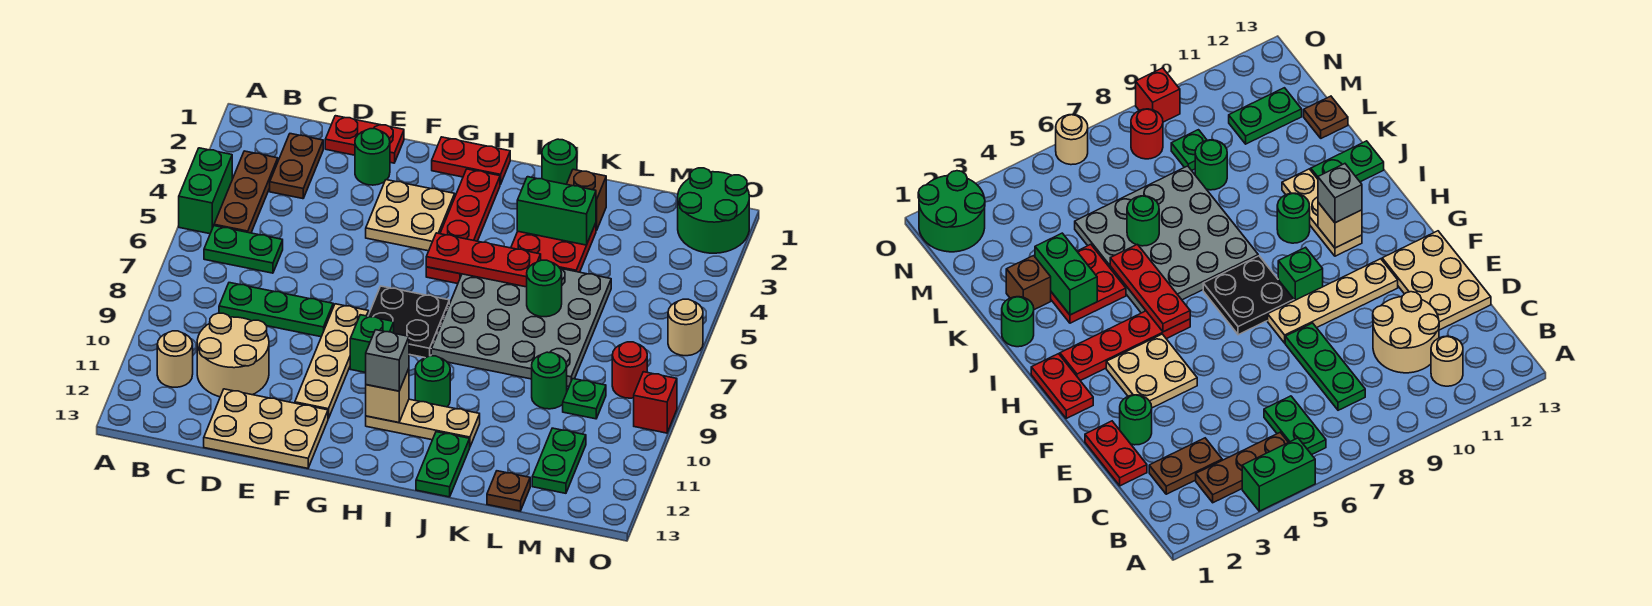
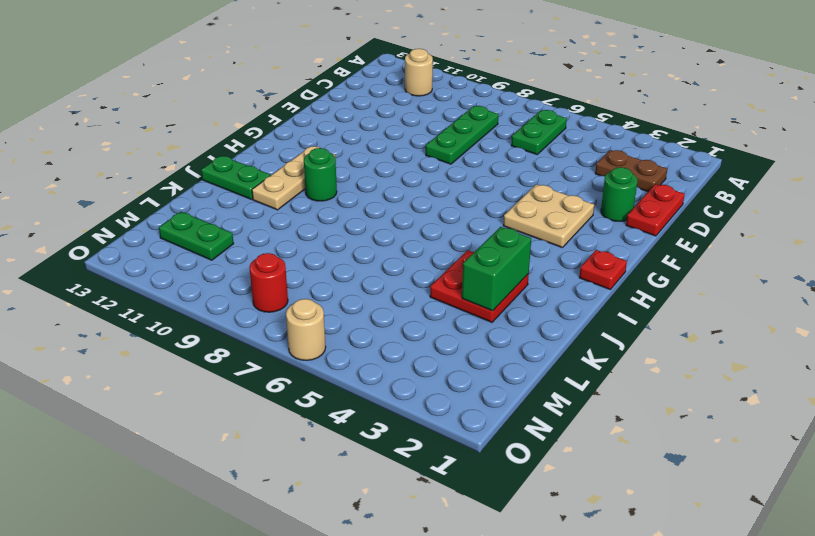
red plate H1 level 1 -> red plate G1:H1 level 1
none -> green brick A4:A5 level 1
none -> brown plate B3:B5 level 1
none -> tan round brick C10:D11 level 1
none -> tan plate D12:F13 level 1

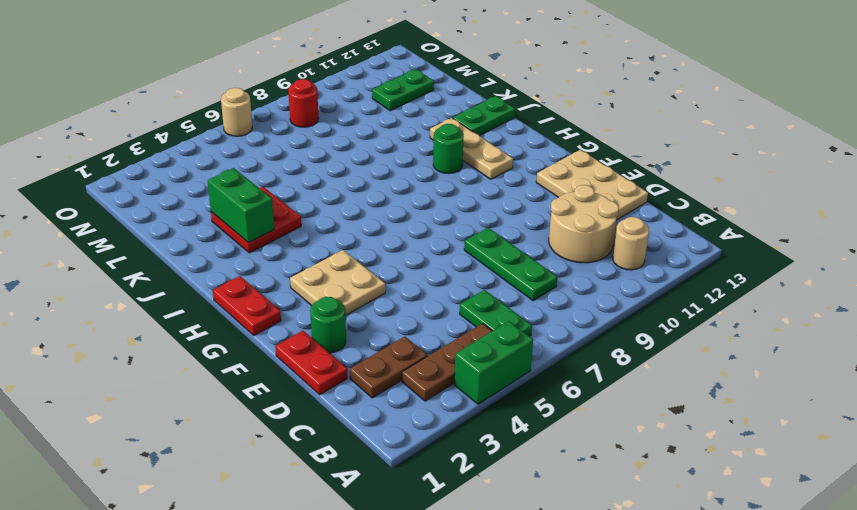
none -> tan plate F8:F11 level 1
none -> black plate G7:H8 level 1
none -> green brick G9 level 1
none -> red plate H2:H5 level 1

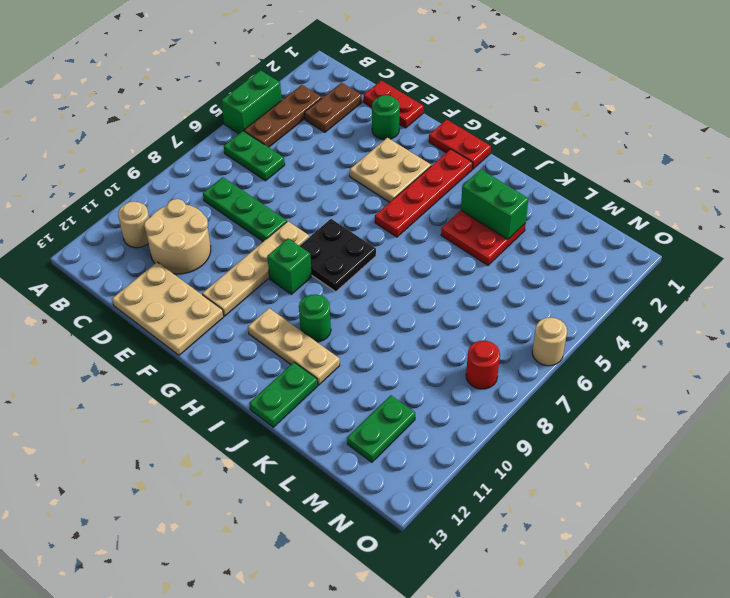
none -> grey plate I5:L8 level 1
none -> green round brick J1 level 1
none -> brown brick K2 level 1
none -> green round brick L9 level 1

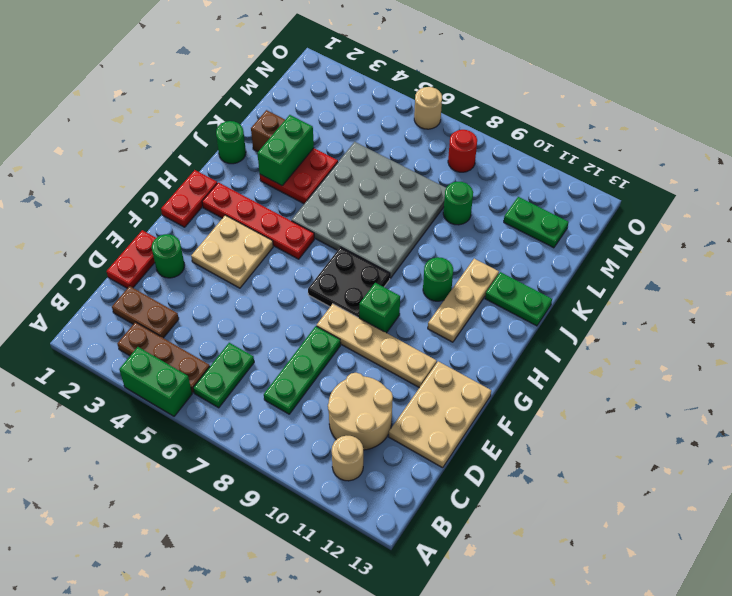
none -> brown plate L13 level 1
none -> green plate M9 level 1
none -> green round brick N1:O2 level 1
none -> red brick O9 level 1

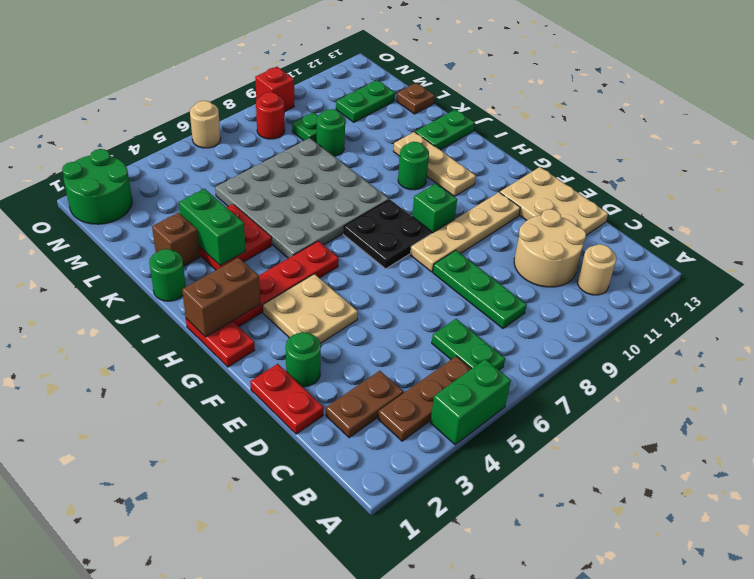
brown brick H1:H2 level 2 -> none
none -> red plate H5:J5 level 2
none -> tan brick H11 level 2
none -> green round brick K6 level 2
none -> grey brick H11 level 3

